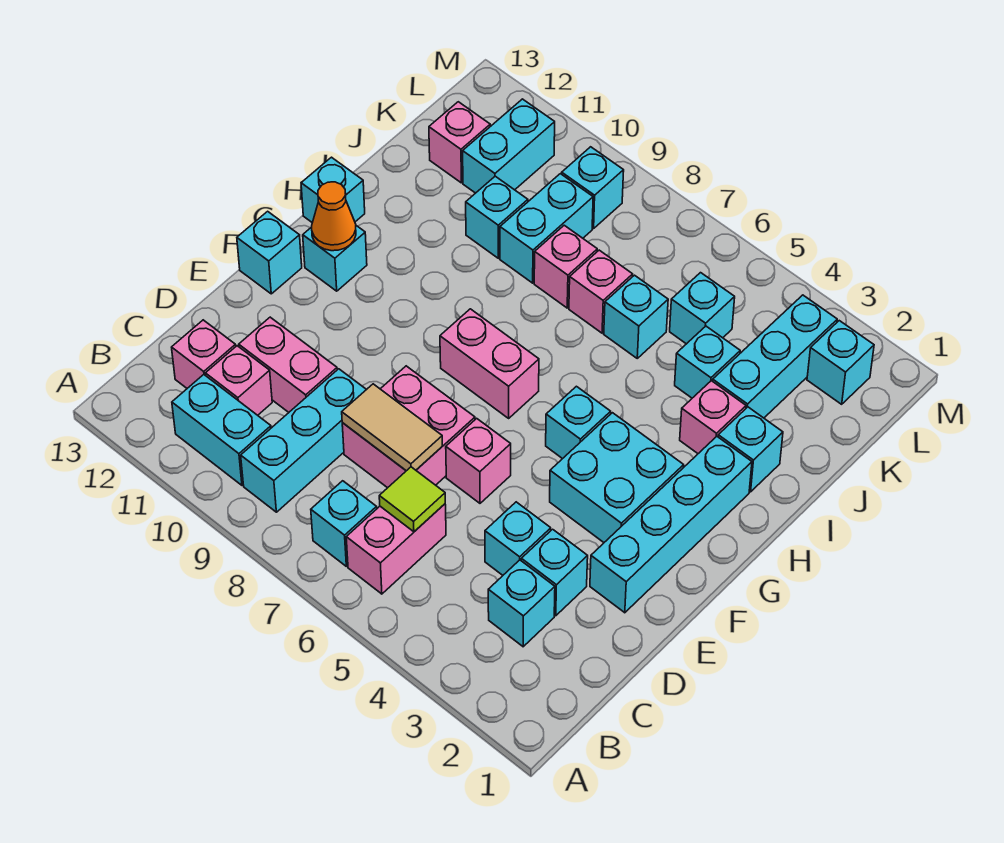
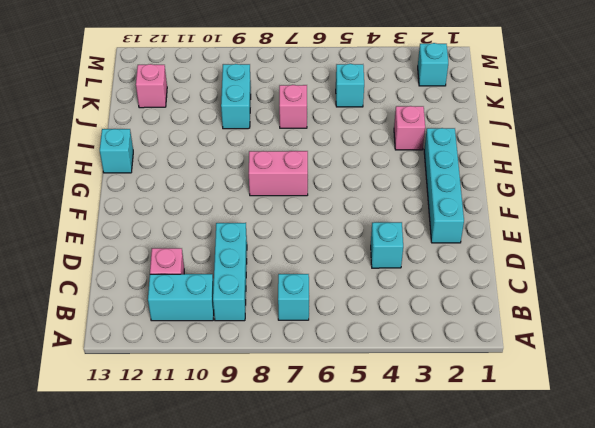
none -> pink brick B6:C6 level 1
none -> cyan brick C3 level 1
none -> pink brick C12 level 1
none -> cyan brick D3 level 1

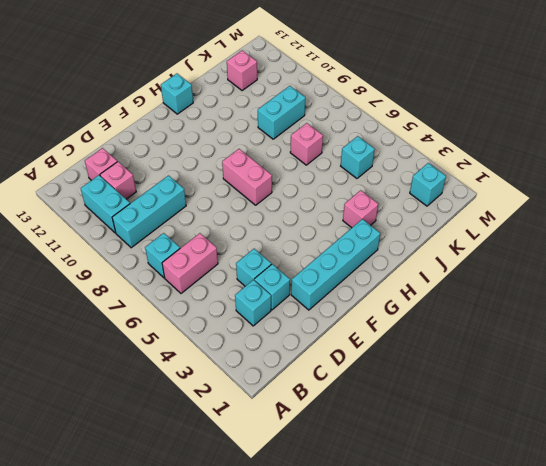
none -> pink brick D7:E8 level 1
none -> pink brick D10:D11 level 1
none -> pink brick E6 level 1
none -> cyan brick F3:G4 level 1

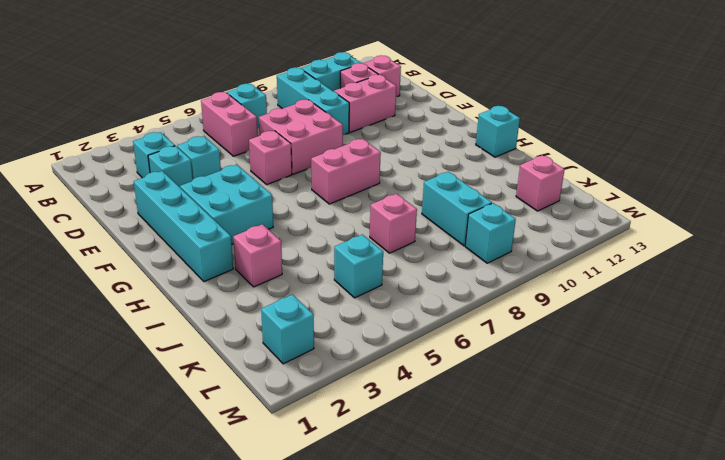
none -> cyan brick F13 level 1
none -> cyan brick G5 level 1
none -> cyan brick G12 level 1
none -> cyan brick I2 level 1

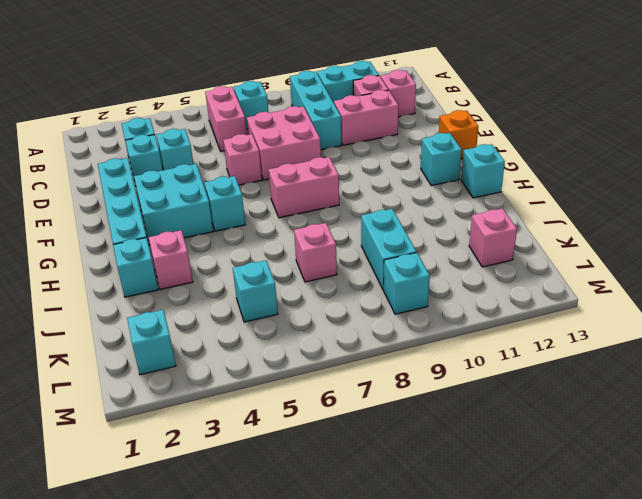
orange brick F13 level 1 -> cyan brick F13 level 1
none -> cyan brick J3:L3 level 1
none -> cyan brick J4 level 1
none -> cyan brick J6 level 1
none -> pink brick J8 level 1

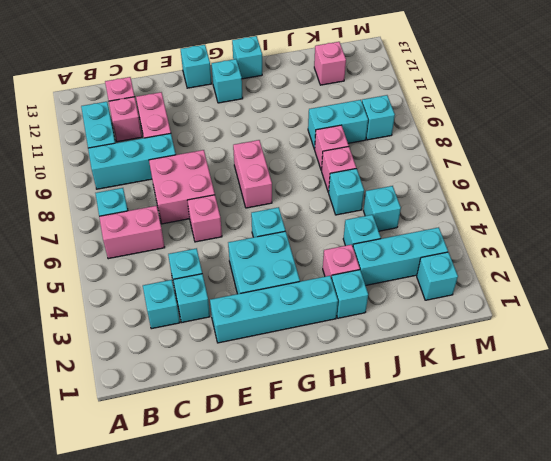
none -> cyan brick J10 level 1
none -> cyan brick K11:L11 level 1
none -> lime tile C6 level 2
none -> tan tile D7:D8 level 2

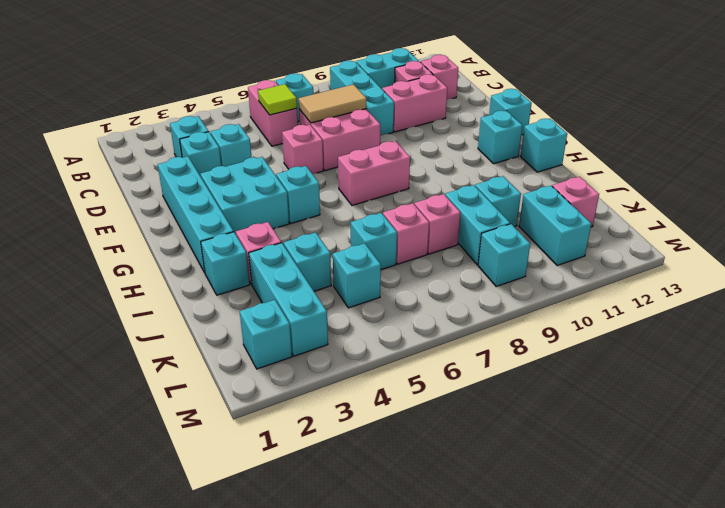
none -> orange cone G12 level 2

